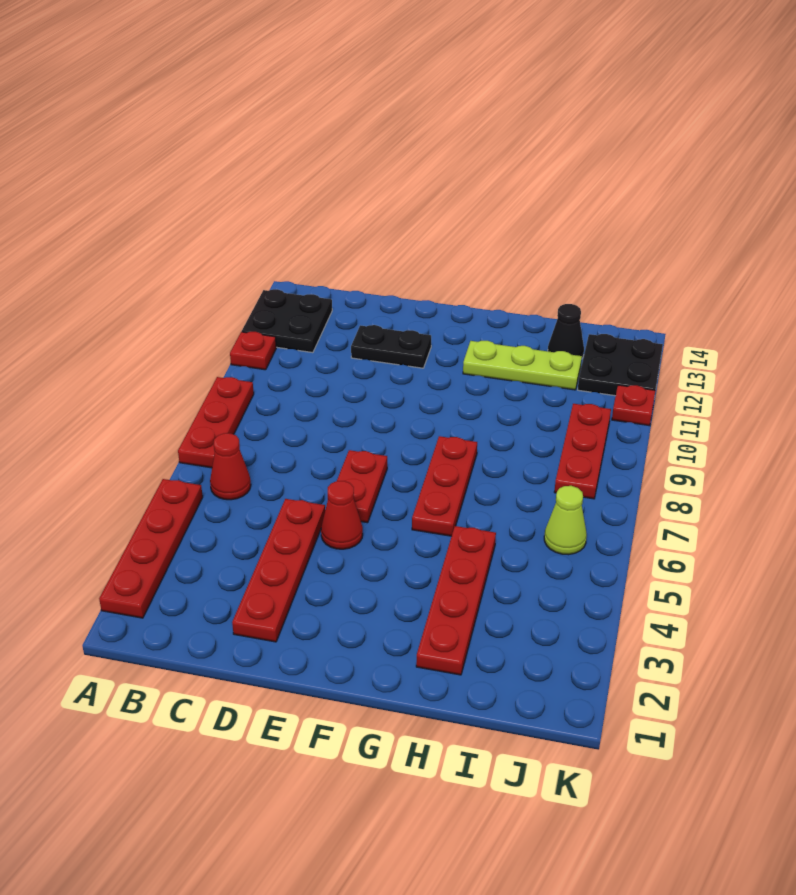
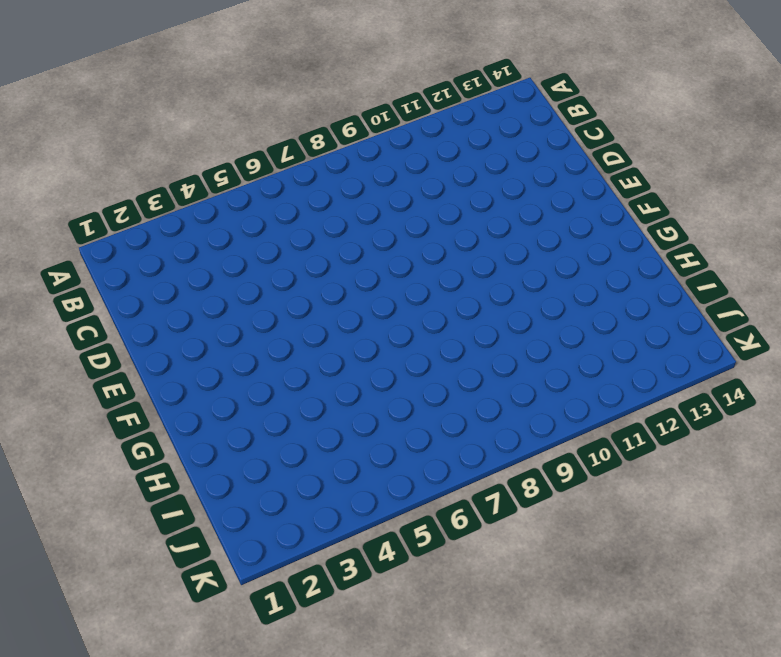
none -> red plate A2:A5 level 1
none -> red plate A7:A9 level 1
none -> red plate A11 level 1

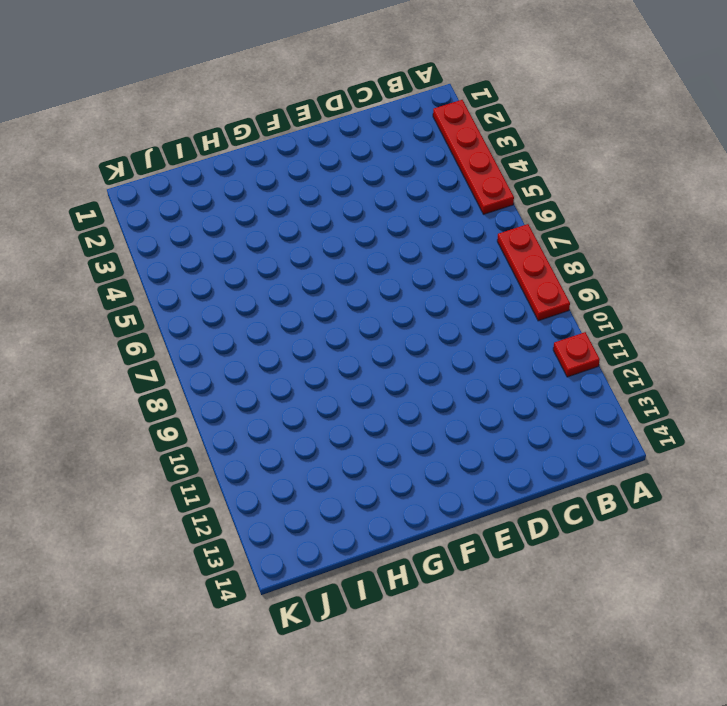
none -> black plate A12:B13 level 1
none -> red cone B6 level 1
none -> red plate D2:D5 level 1

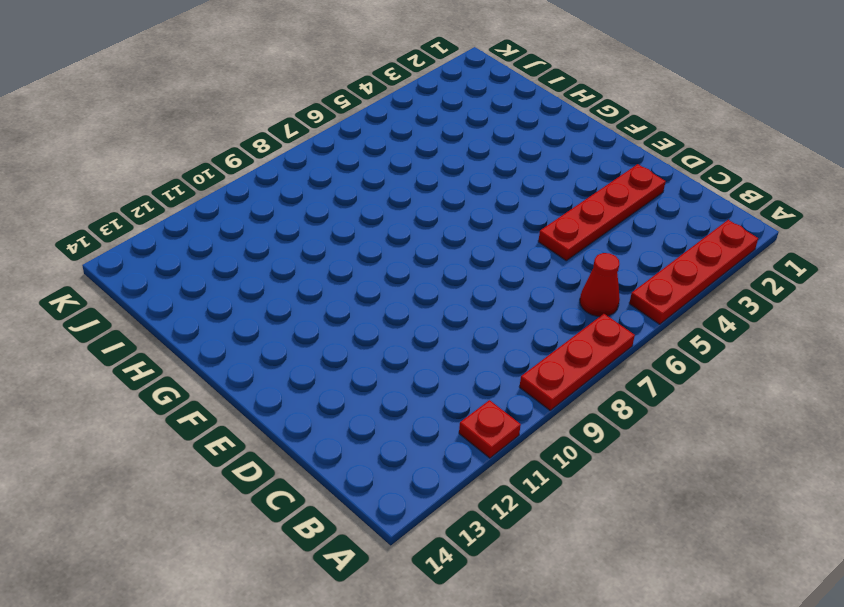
none -> black plate A12:B13 level 1
none -> black plate D12:E12 level 1
none -> red cone E5 level 1

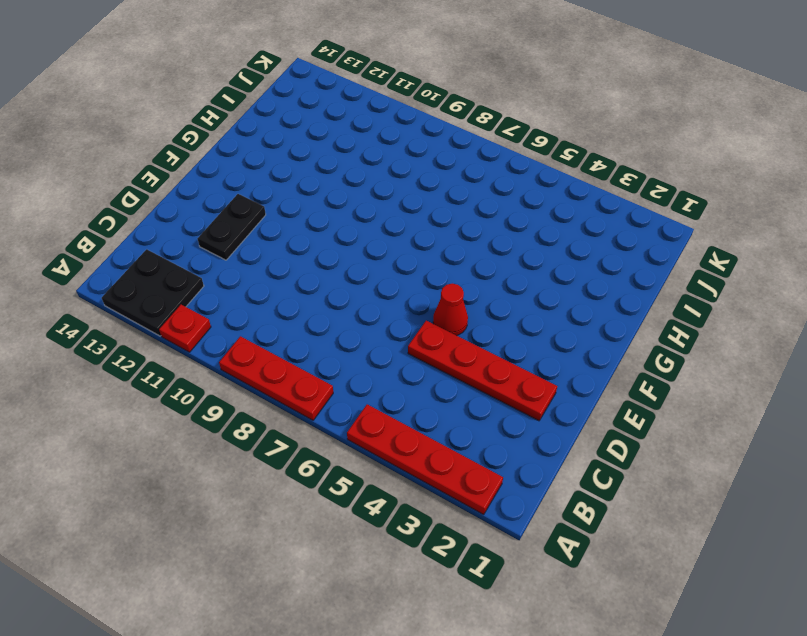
none -> red cone B6 level 1
none -> red plate E6:E7 level 1
none -> red plate G6:G8 level 1

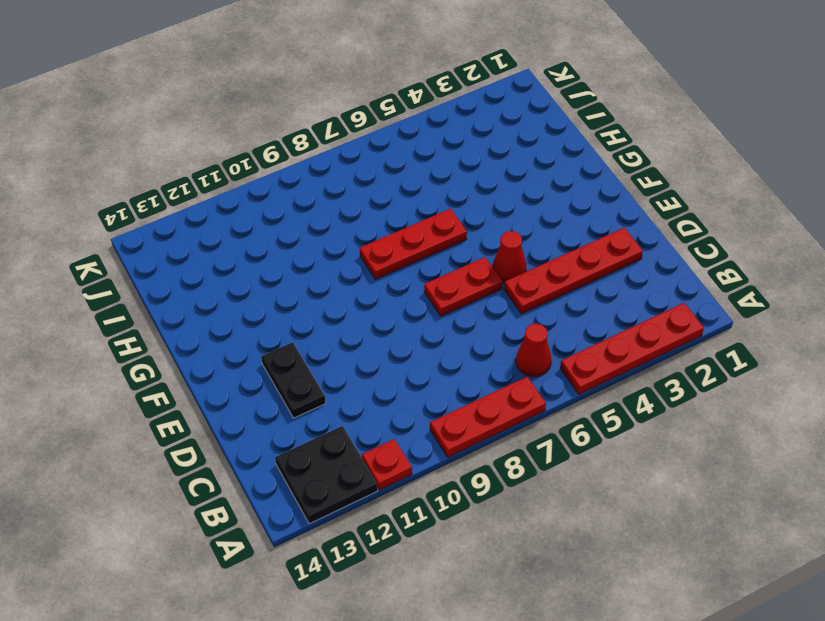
none -> lime plate G12:I12 level 1
none -> red plate H2:H5 level 1
none -> black cone I13 level 1

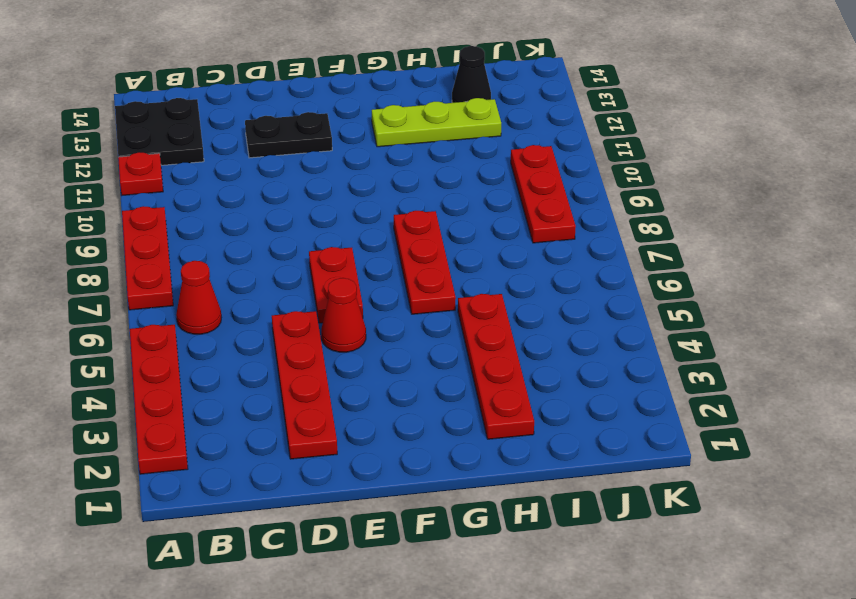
none -> lime cone J6 level 1
none -> black plate J12:K13 level 1
none -> red plate K11 level 1

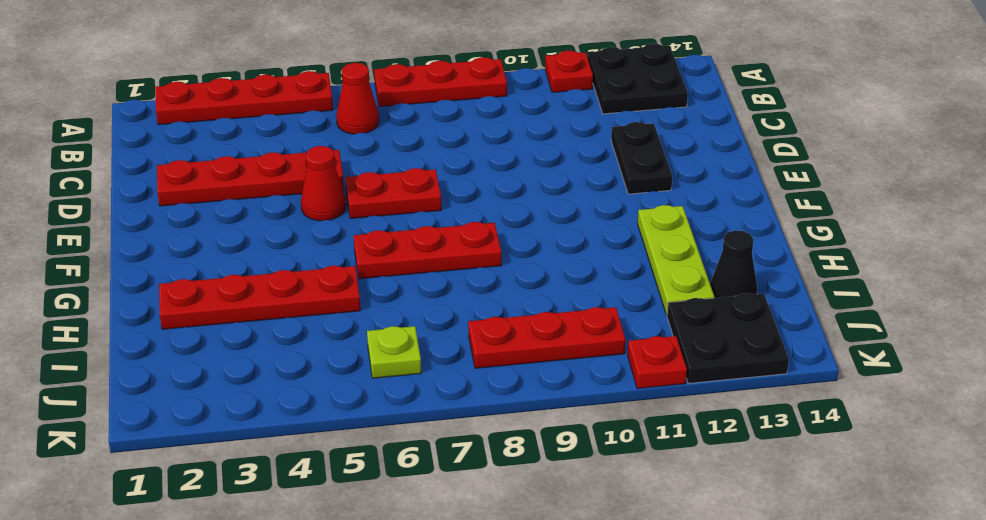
lime plate J6 level 1 -> lime cone J6 level 1

